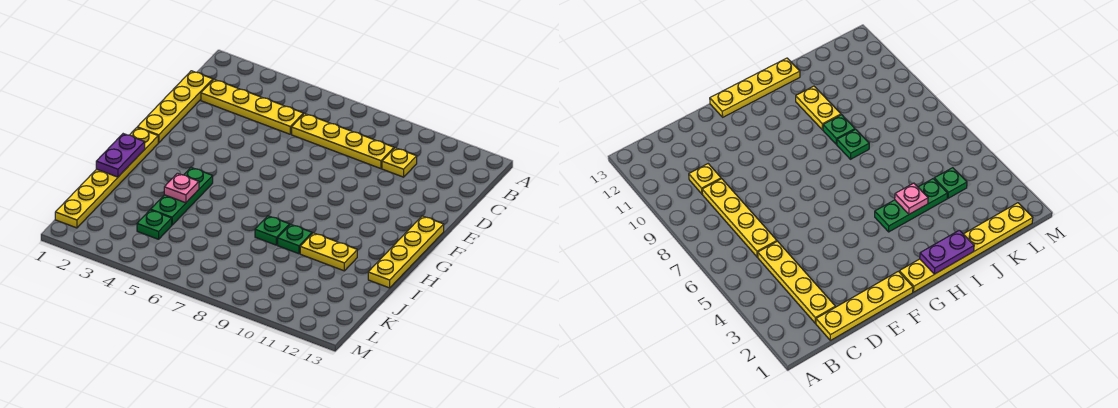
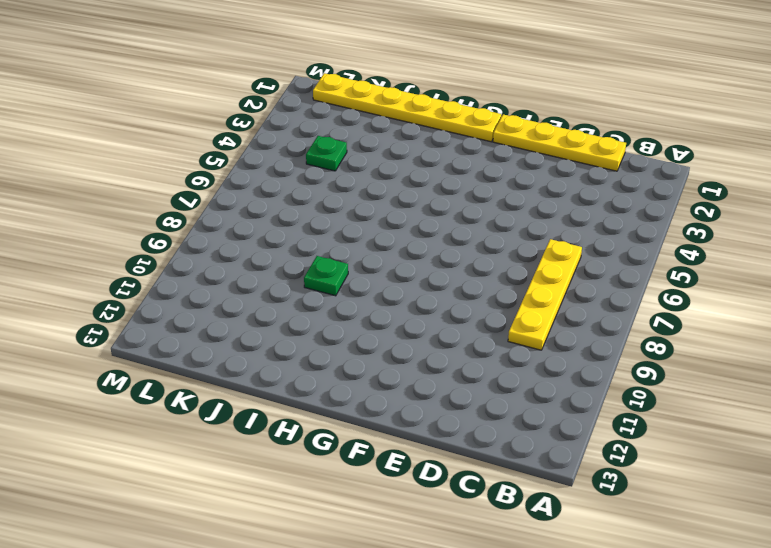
none -> yellow plate C2:C5 level 1
none -> yellow plate C10 level 1
none -> yellow plate F13:I13 level 1

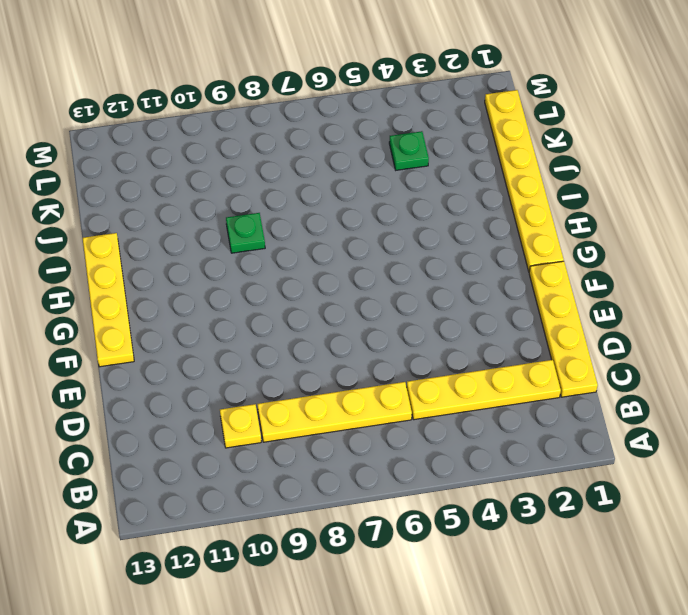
none -> green plate H4:J4 level 1
none -> green plate I8 level 1
none -> yellow plate I10:I11 level 1

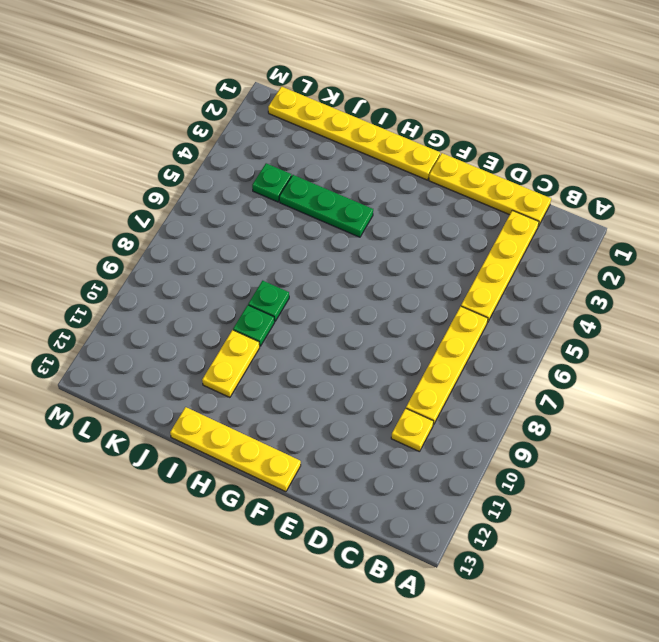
none -> purple plate H1:I1 level 2
none -> pink plate I4 level 2

